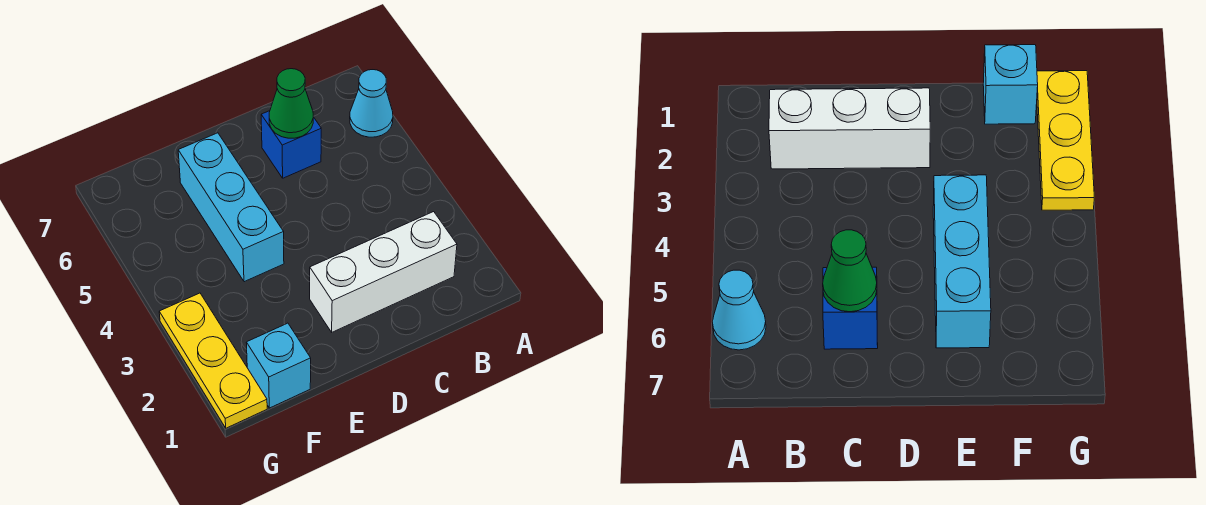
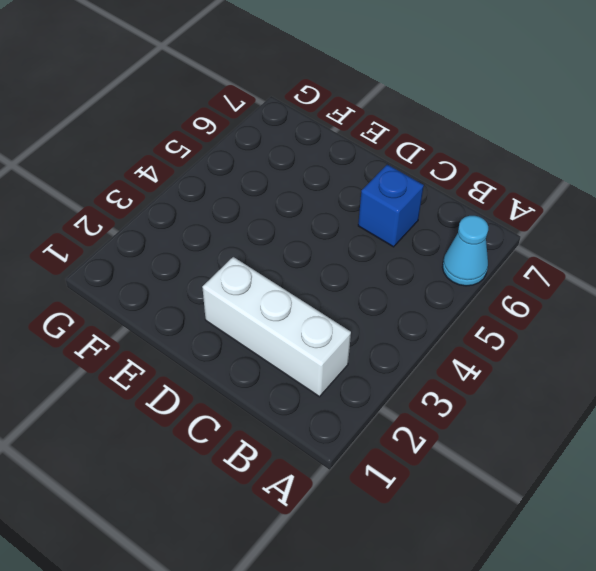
none -> cyan brick E4:E6 level 1
none -> cyan brick F1 level 1

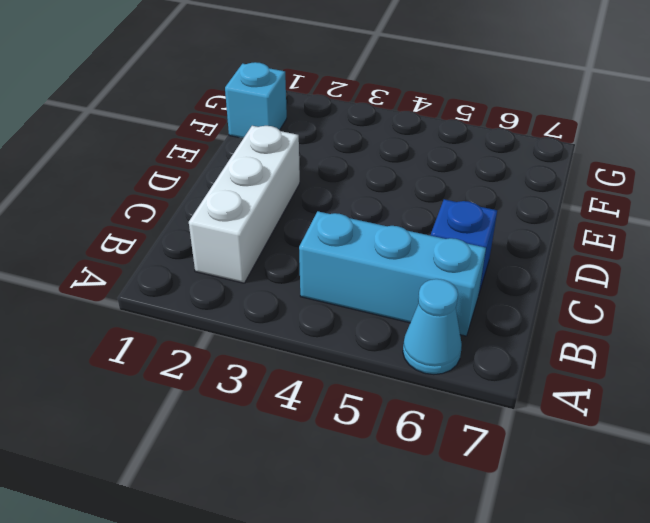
cyan brick B4:B6 level 1 -> cyan brick E4:E6 level 1
none -> yellow plate G1:G3 level 1
none -> green cone C6 level 2

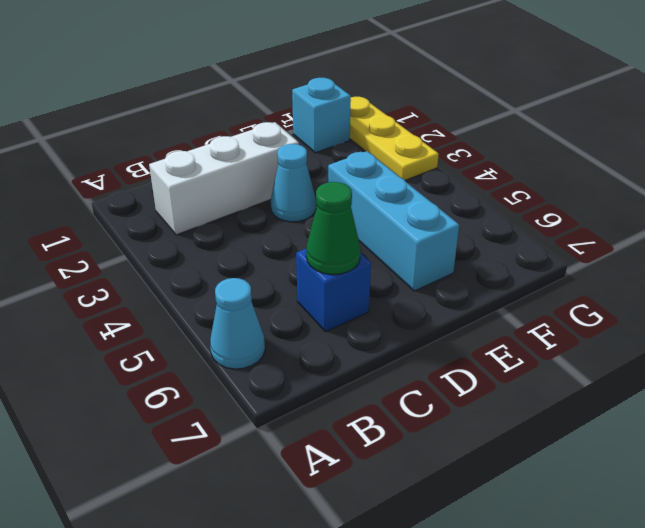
cyan cone D3 level 1 -> none

